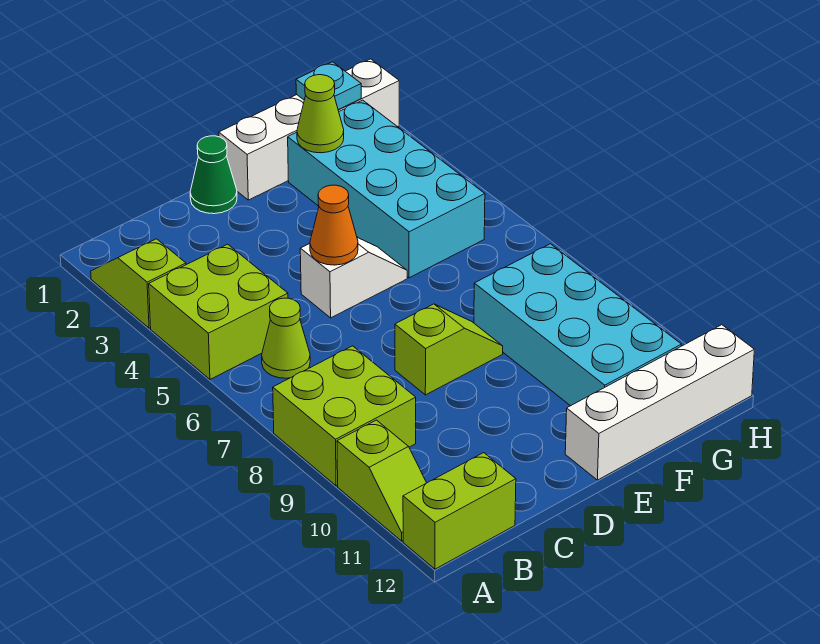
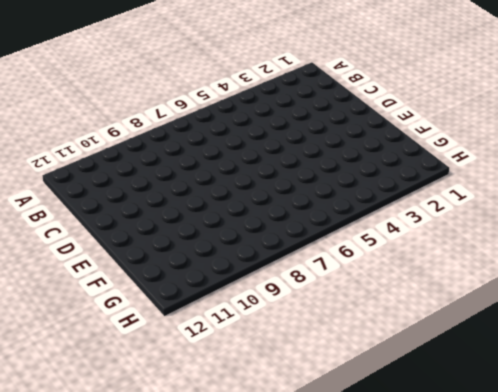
none -> lime slope A2:A3 level 1 top 3
none -> lime brick A4:B5 level 1
none -> lime brick A8:B9 level 1

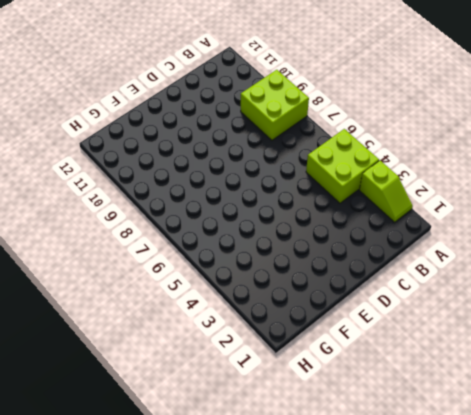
none -> lime slope A10:A11 level 1 top 10
none -> lime brick A12:B12 level 1
none -> lime cone B6 level 1

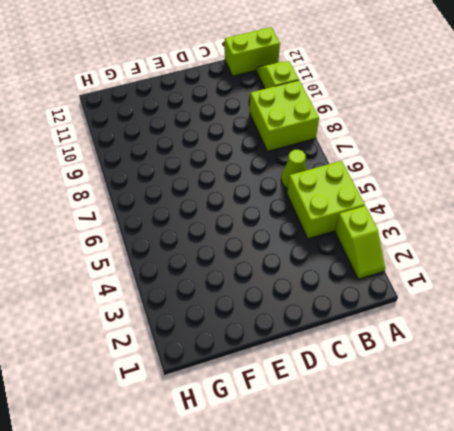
none -> green cone D1 level 1
none -> white slope D5:E5 level 1 top D
none -> lime slope D8:E8 level 1 top D

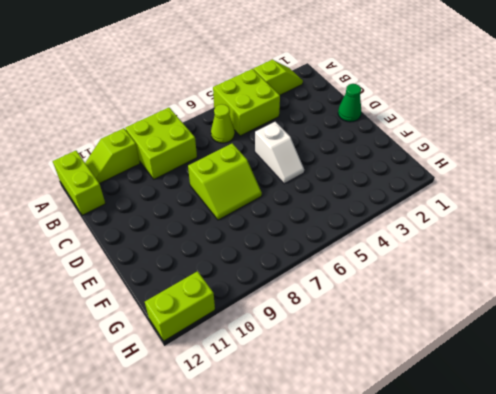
lime slope D7:E8 level 1 top D -> lime slope D8:E8 level 1 top D
lime brick H11:H12 level 1 -> white brick E12:H12 level 1
none -> white brick E1:H1 level 1
none -> cyan brick F2:G5 level 1
none -> cyan brick F8:G11 level 1

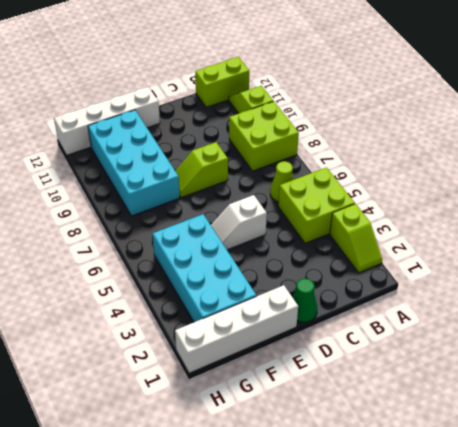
none -> orange cone D5 level 2
none -> lime cone F2 level 2
none -> cyan plate G1 level 2

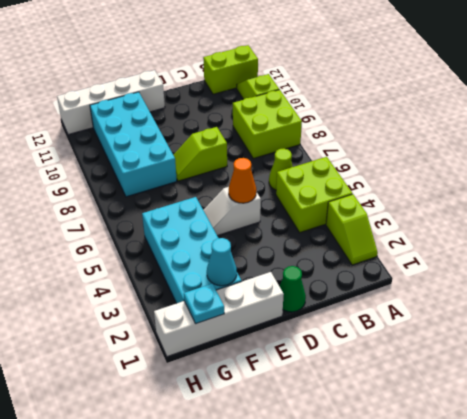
cyan cone F2 level 2 -> lime cone F2 level 2

